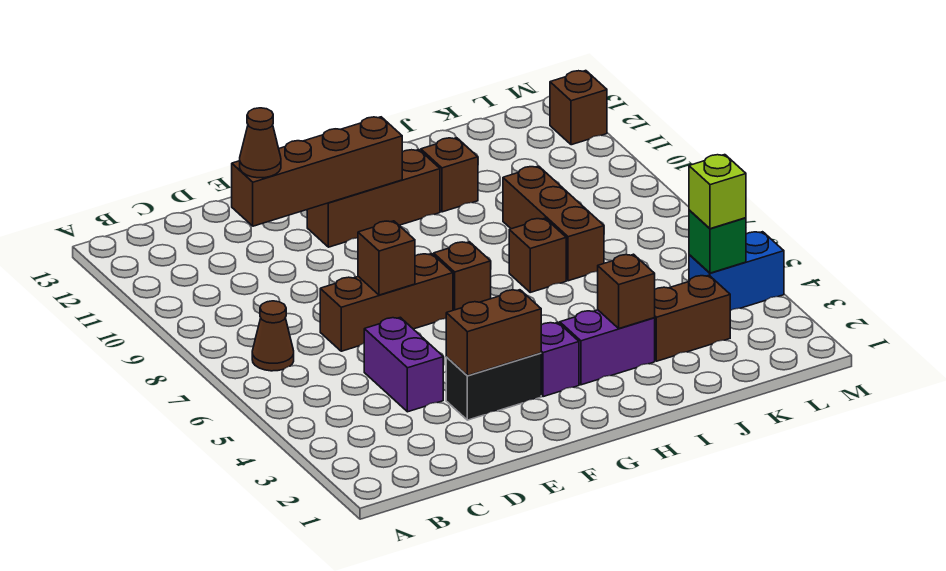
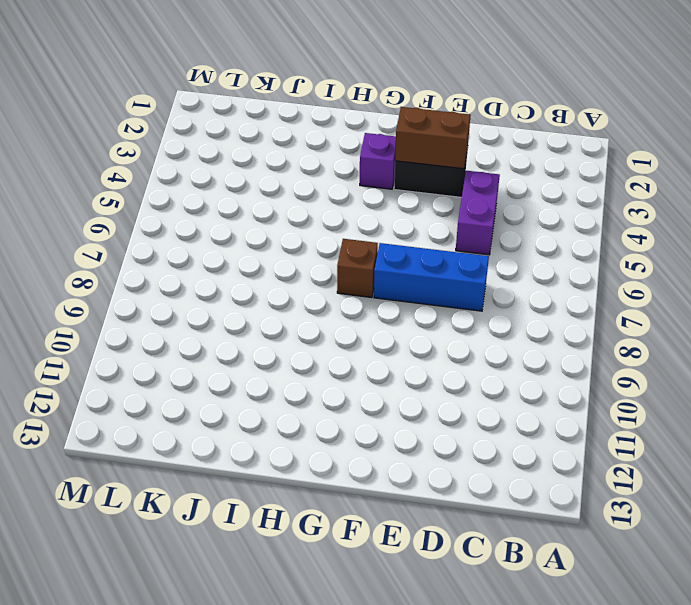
blue brick D7:F7 level 1 -> brown brick D7:F7 level 1
none -> brown cone B7 level 1
none -> brown brick F11:H11 level 1
none -> purple brick H3:I3 level 1

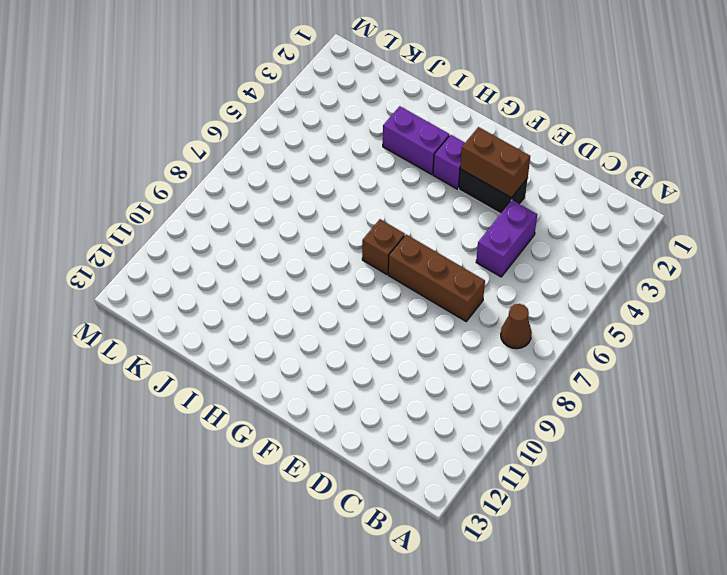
none -> brown brick F11:H11 level 1
none -> brown brick I7 level 1
none -> brown brick I11 level 1

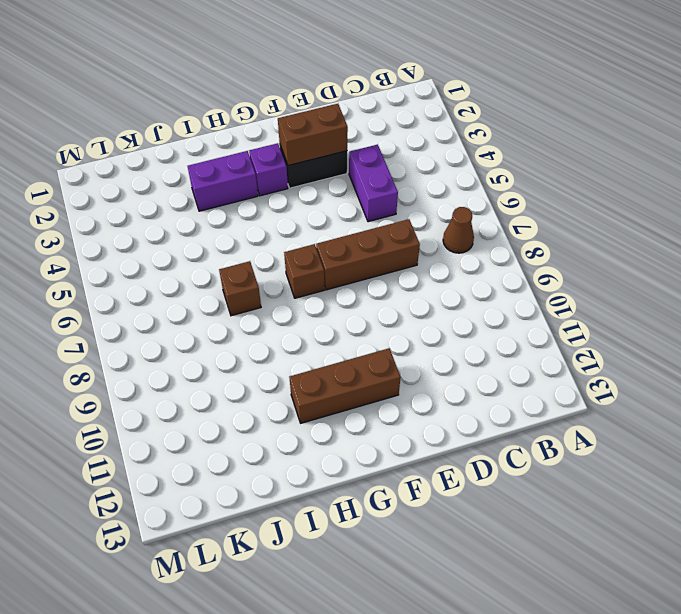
none -> brown brick I11 level 1
none -> brown brick J3:K3 level 1
none -> brown brick J7:J9 level 1

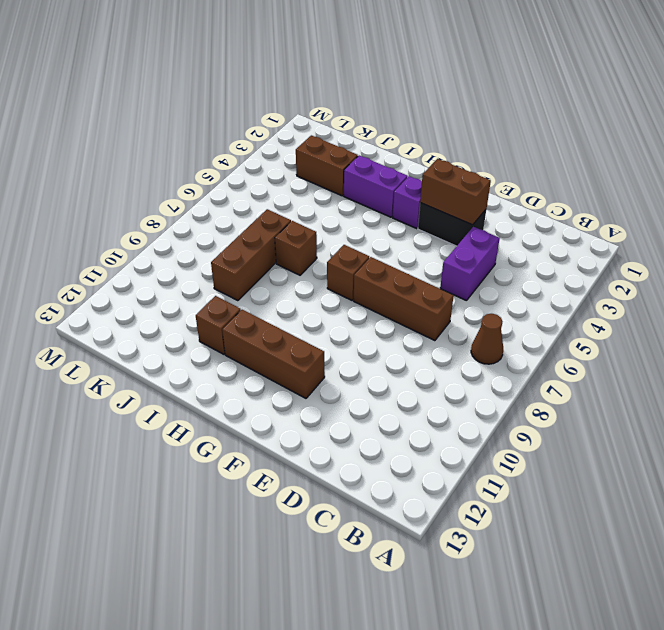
none -> blue brick L4:M4 level 1
none -> brown brick M12 level 1
none -> brown brick D11:G11 level 2

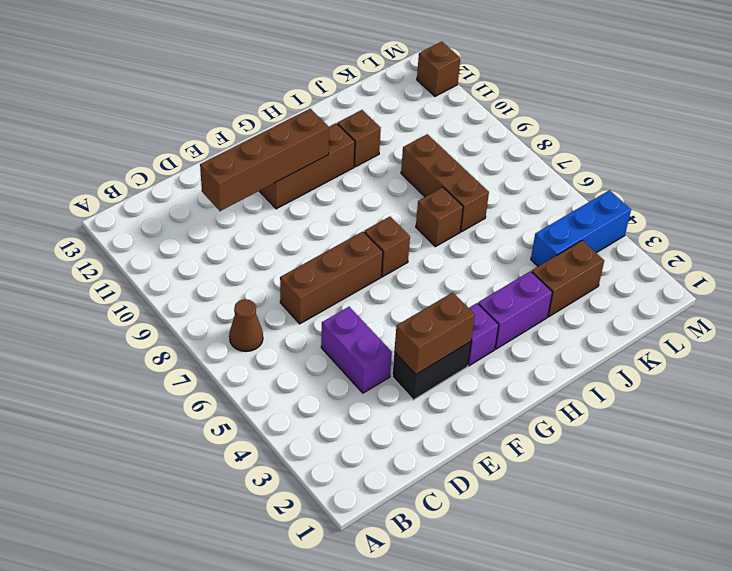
blue brick K4:M4 level 1 -> blue brick L4:M4 level 1
none -> brown brick E7 level 2
none -> brown brick I3 level 2
none -> green brick L4 level 2

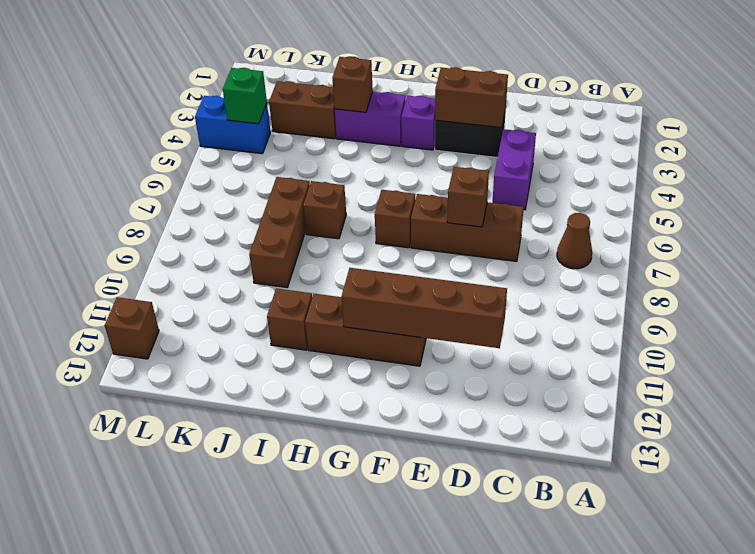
none -> brown cone D11 level 3
none -> lime brick L4 level 3

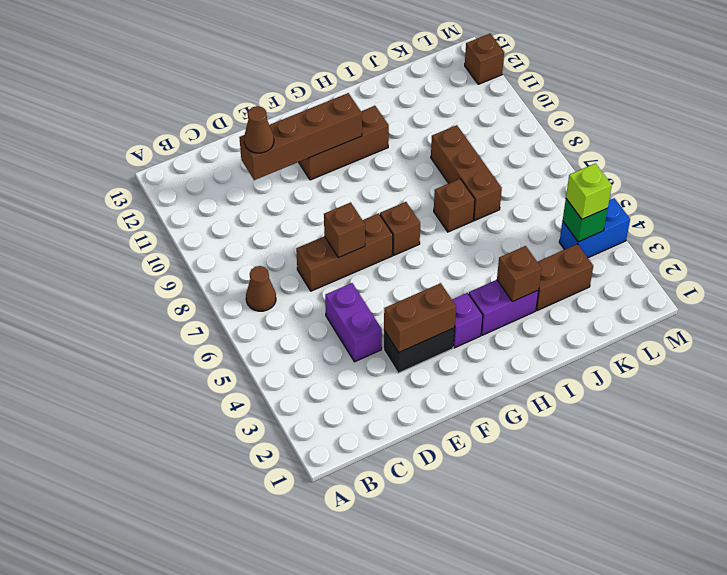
none -> brown brick I11 level 1

